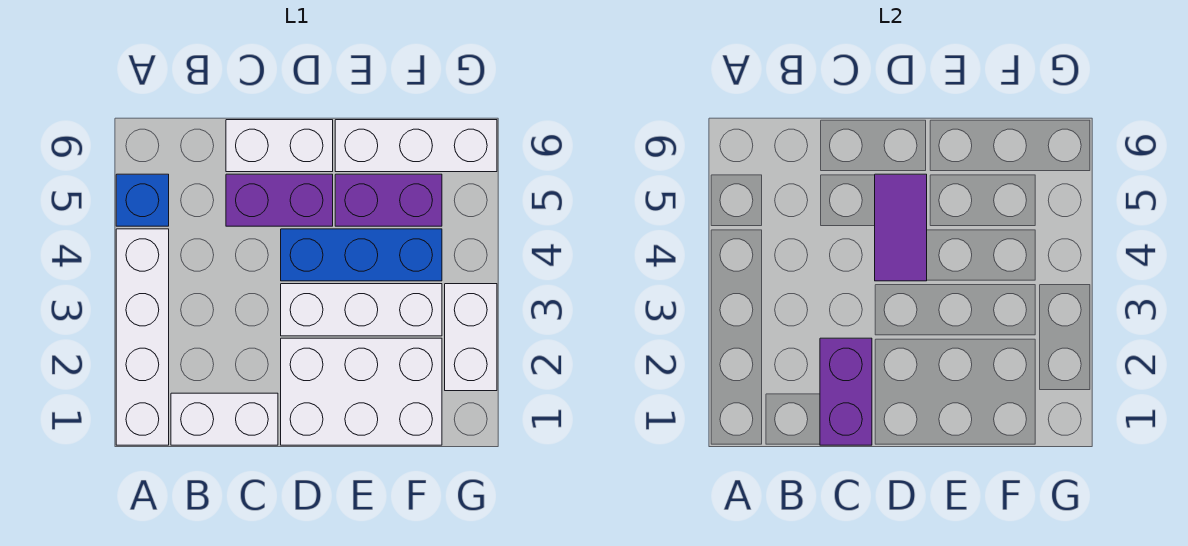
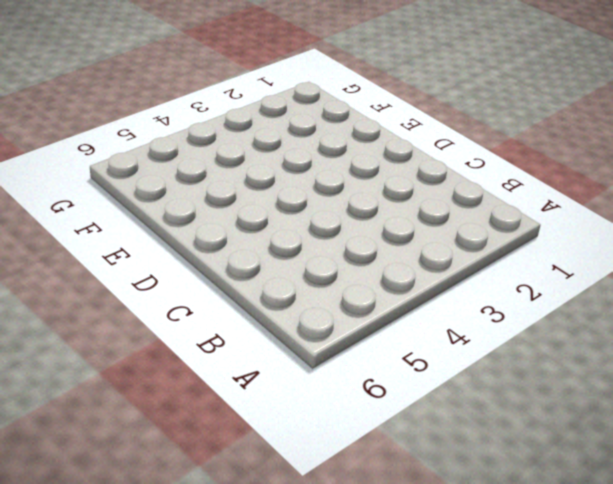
none -> white brick A1:A4 level 1
none -> blue brick A5 level 1
none -> white brick B1:C1 level 1

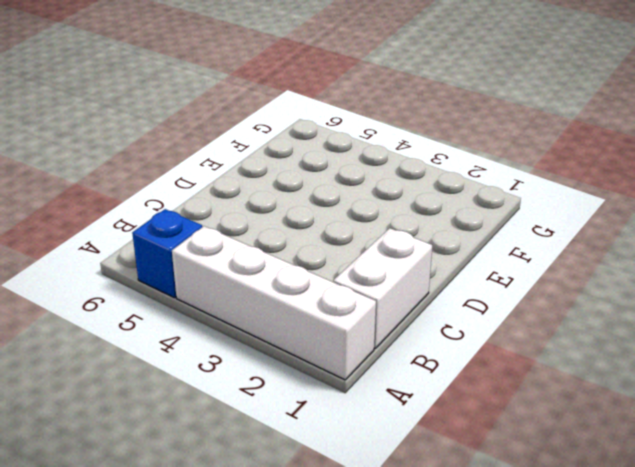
none -> purple brick C5:D5 level 1
none -> white brick C6:D6 level 1
none -> white brick D1:F2 level 1

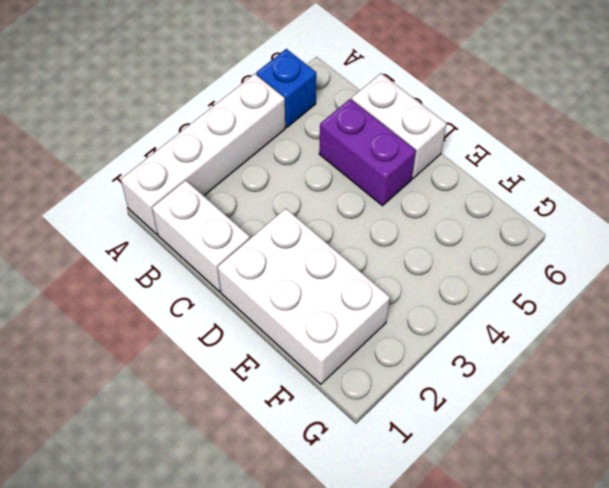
none -> white brick D3:F3 level 1
none -> blue brick D4:F4 level 1
none -> purple brick E5:F5 level 1

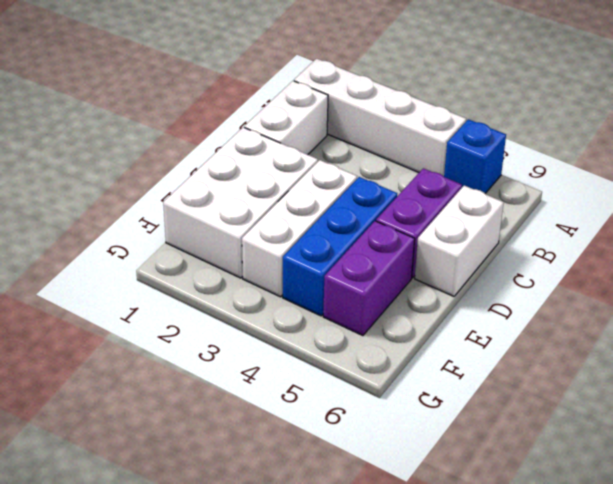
none -> white brick E6:G6 level 1
none -> white brick G2:G3 level 1
none -> purple brick C1:C2 level 2

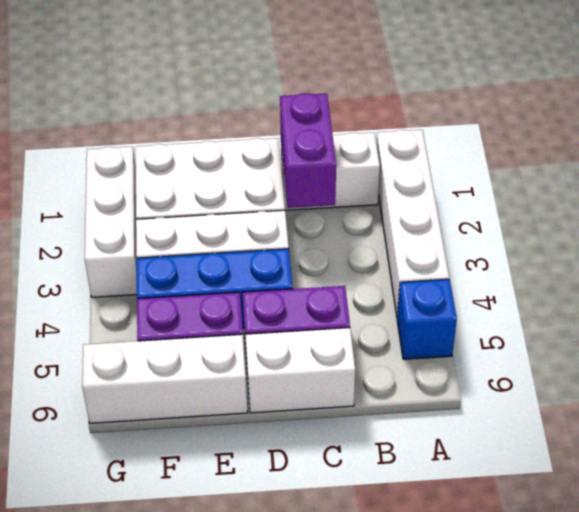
white brick G1:G3 level 1 -> white brick G2:G3 level 1
none -> purple tile D4:D5 level 2

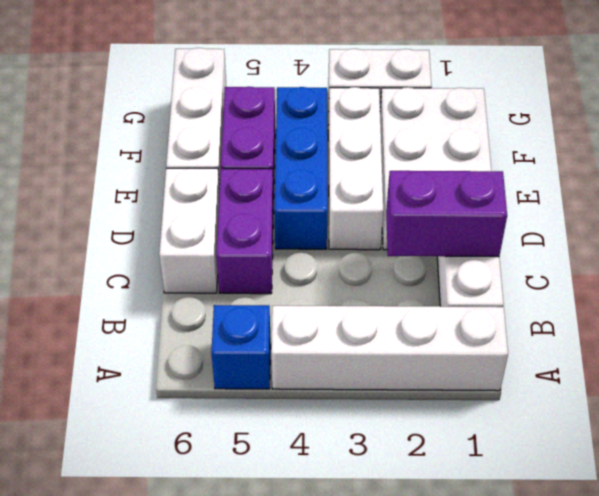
none -> purple tile D4:D5 level 2

